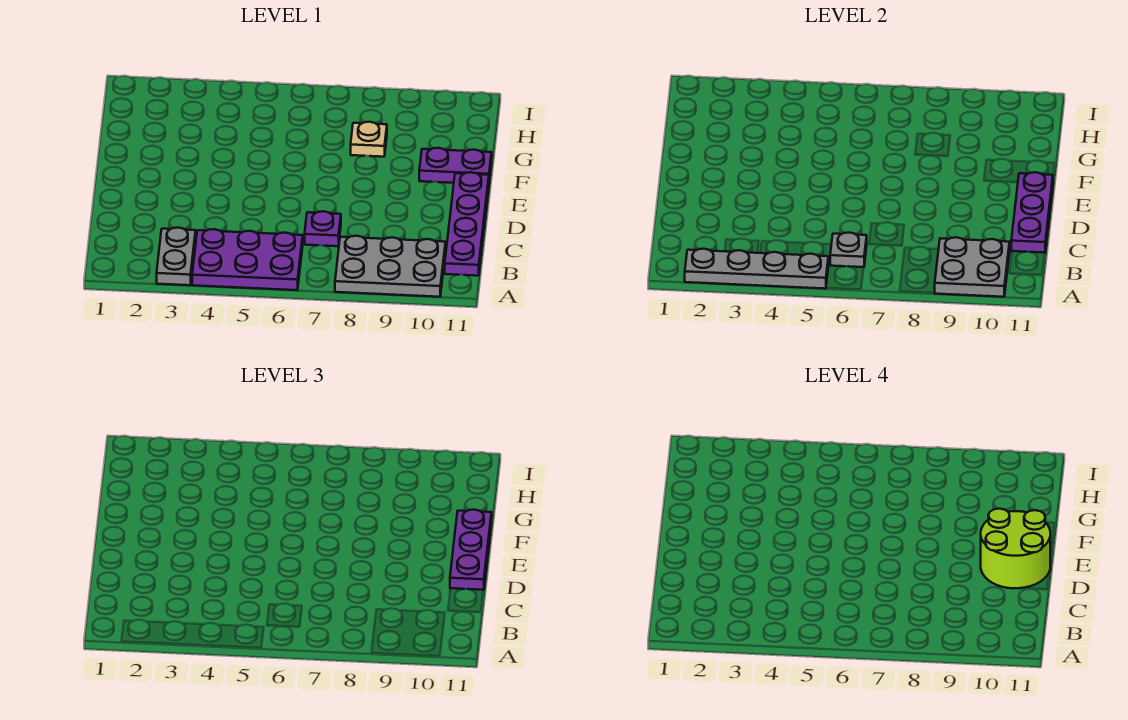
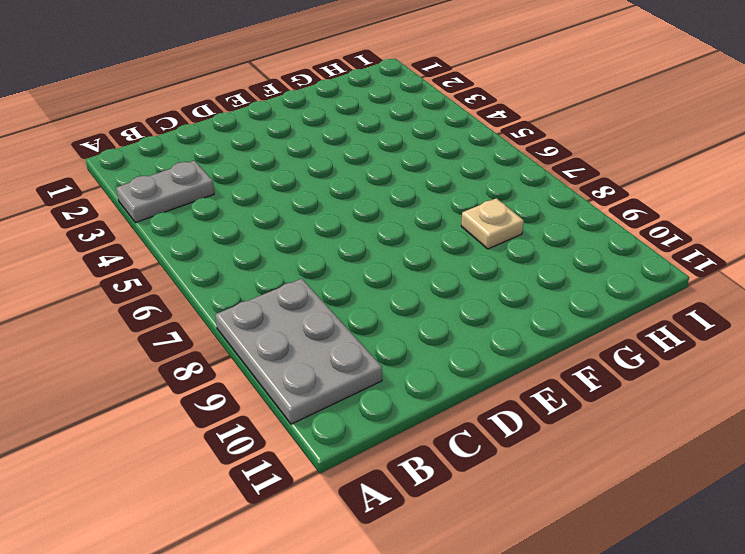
none -> purple plate A4:B6 level 1
none -> purple plate B11:E11 level 1
none -> purple plate C7 level 1

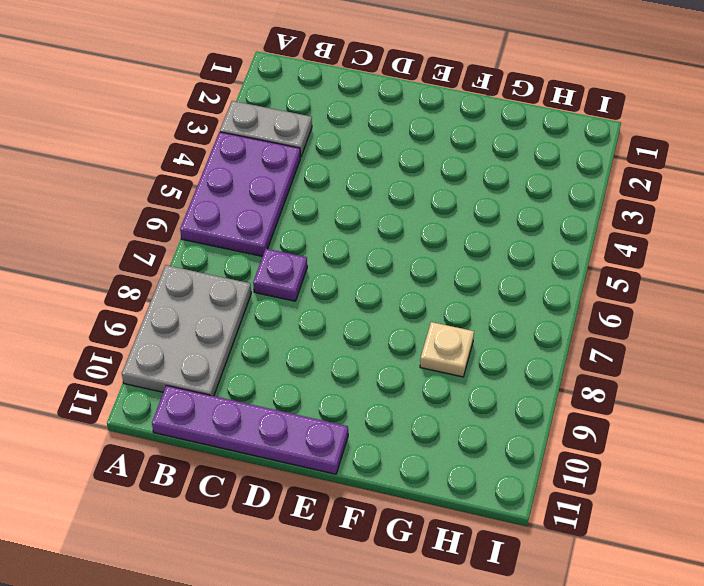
none -> purple plate F10:F11 level 1
none -> grey plate A2:A5 level 2
none -> grey plate A9:B10 level 2

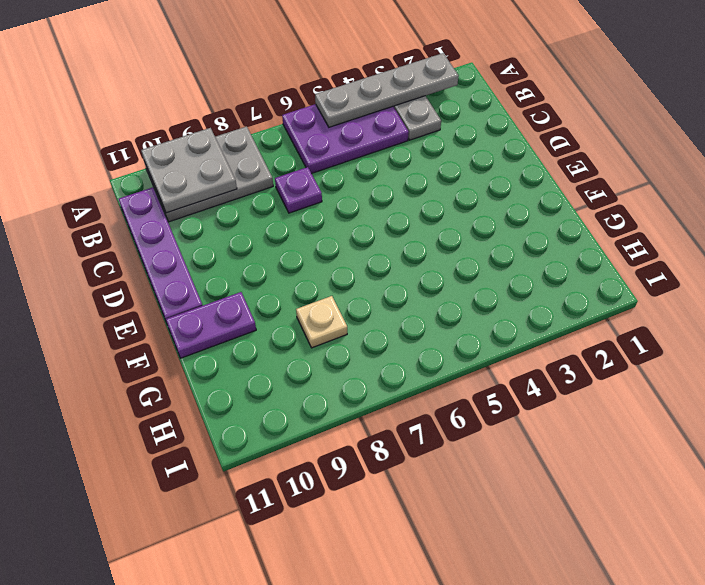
none -> grey plate B6 level 2
none -> purple plate C11:E11 level 2
none -> purple plate D11:F11 level 3

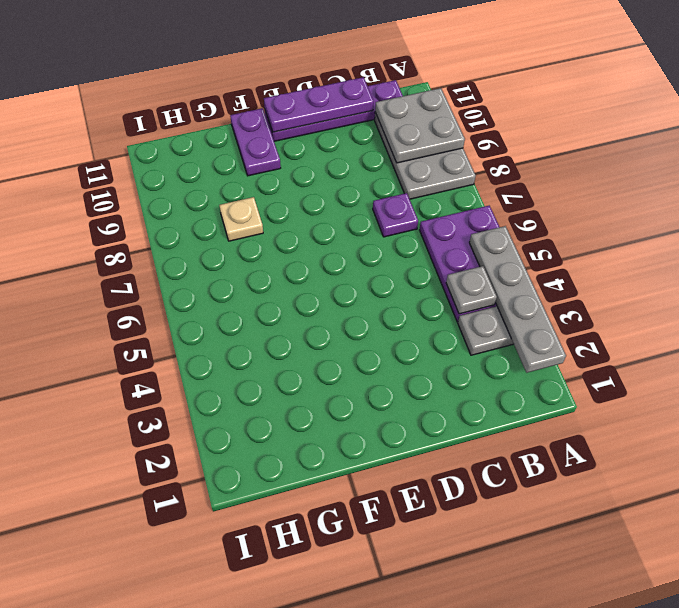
grey plate B4 level 2 -> grey plate B6 level 2
none -> purple plate D11:F11 level 3
none -> lime round brick D10:E11 level 4

